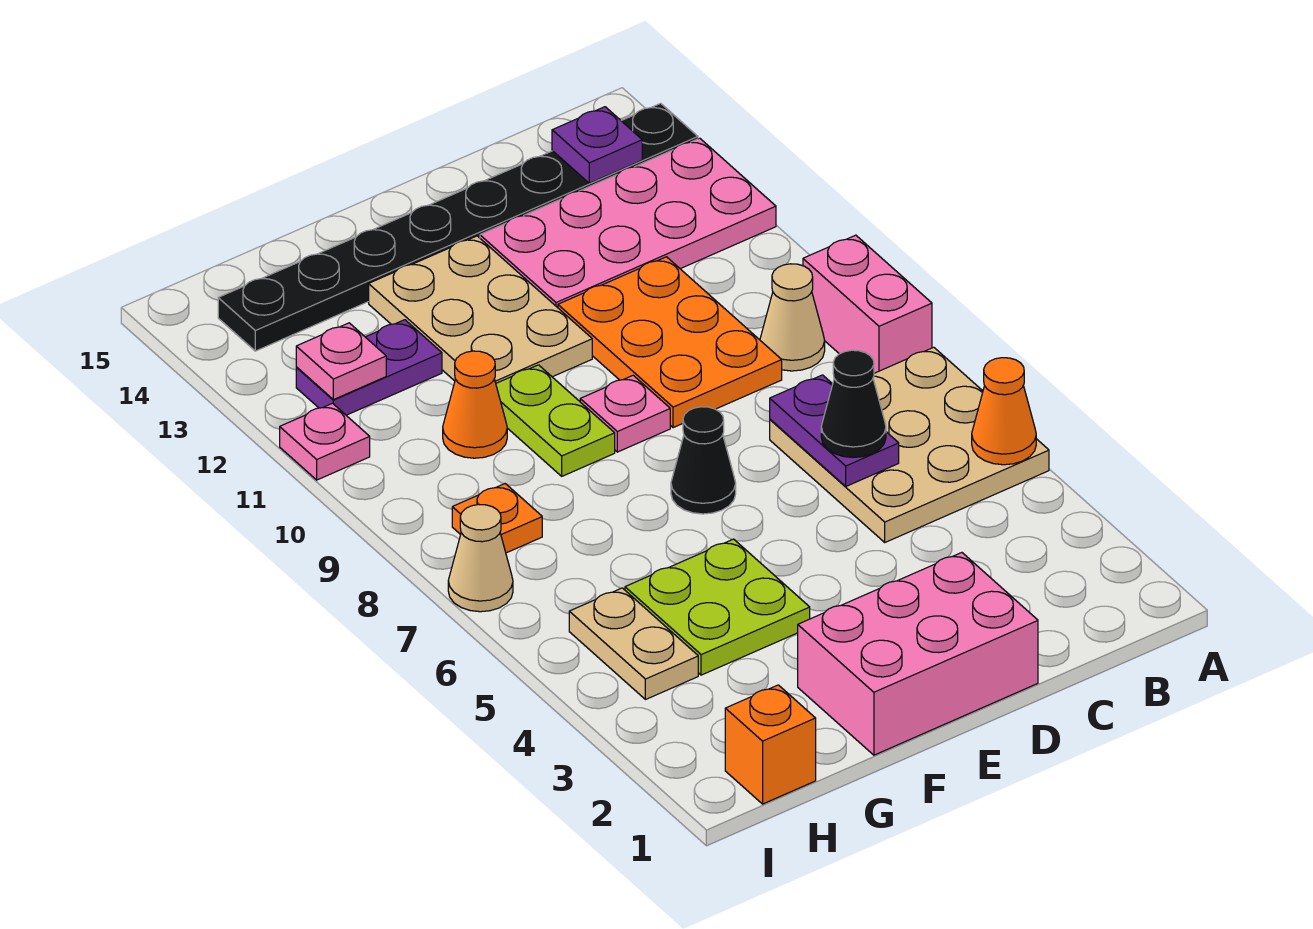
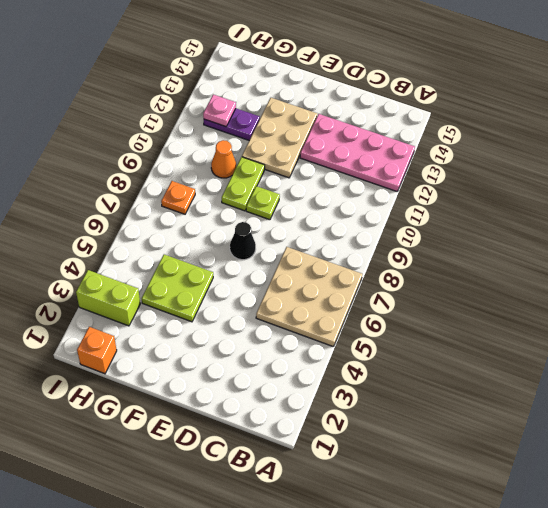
lime plate E9 level 1 -> pink plate E9 level 1
lime brick H3:I3 level 1 -> none
none -> pink brick A8:A9 level 1
none -> black plate A14:H14 level 1
none -> tan cone B9 level 1

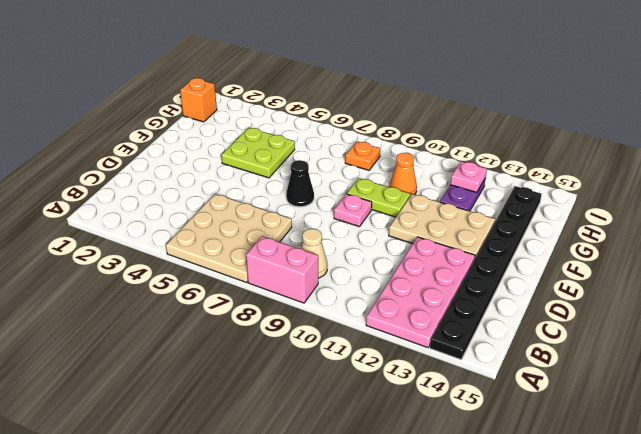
none -> orange plate C9:D11 level 1
none -> pink brick D1:F2 level 1
none -> tan plate H4:H5 level 1

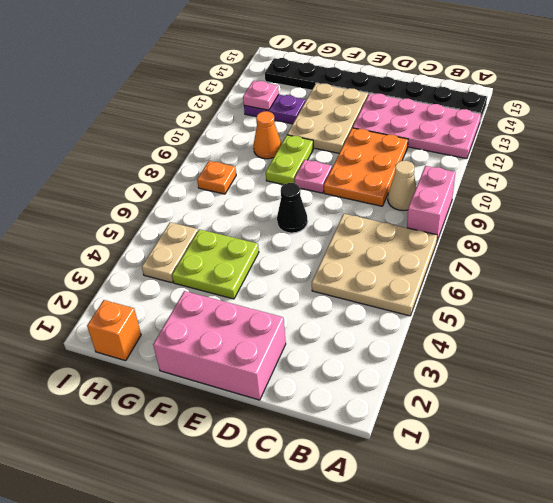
none -> tan cone I7 level 1
none -> pink plate I11 level 1
none -> orange cone A5 level 2

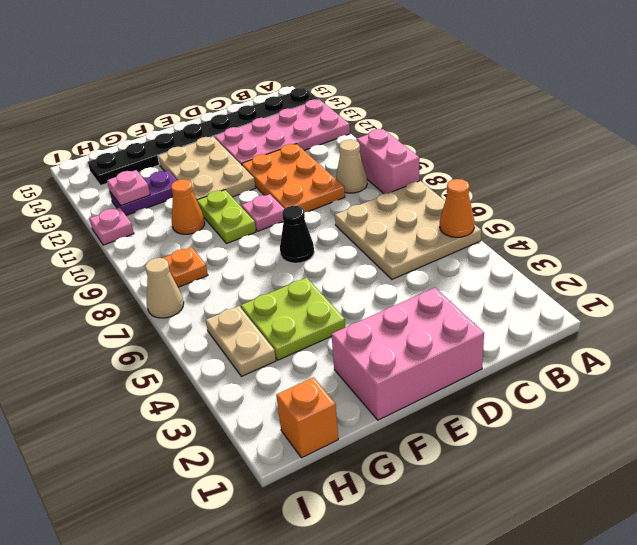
none -> purple plate B14 level 2
none -> purple plate C6:C7 level 2
none -> black cone C6 level 3

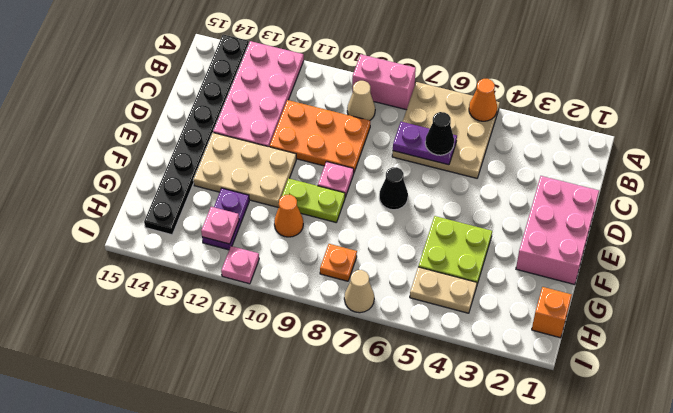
none -> purple plate B14 level 2

